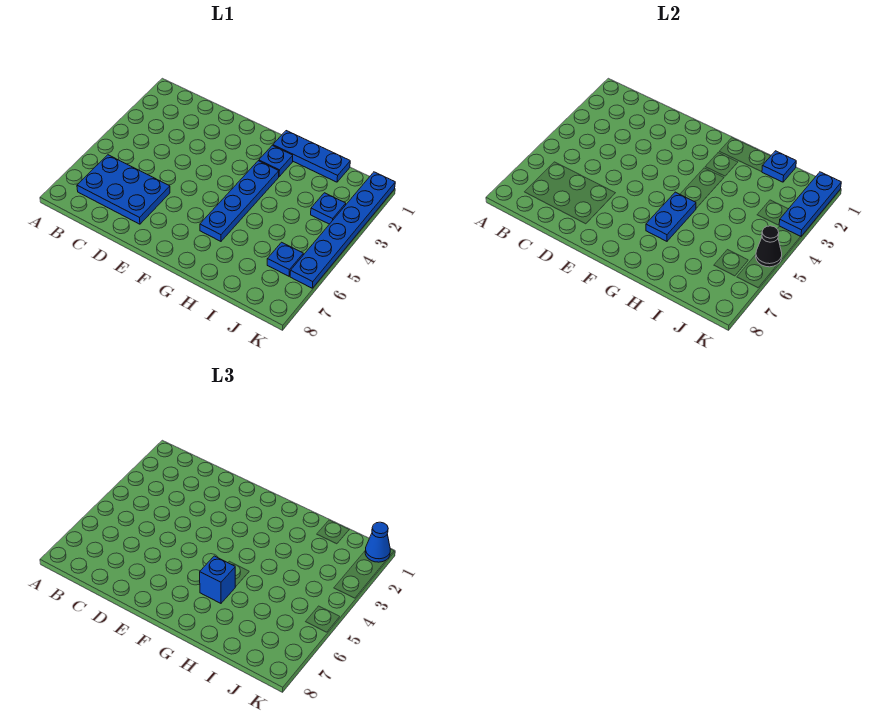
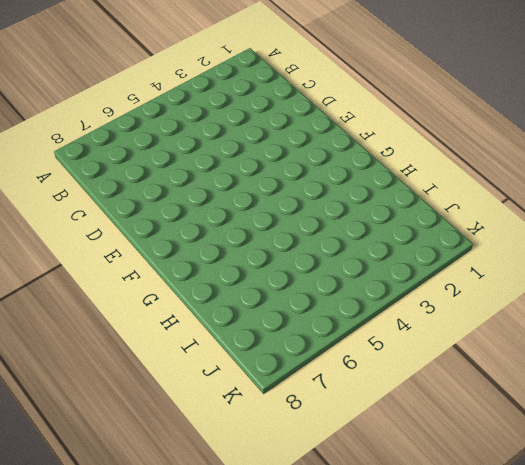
none -> blue plate B6:D7 level 1
none -> blue plate G1:I1 level 1
none -> blue plate G2 level 1

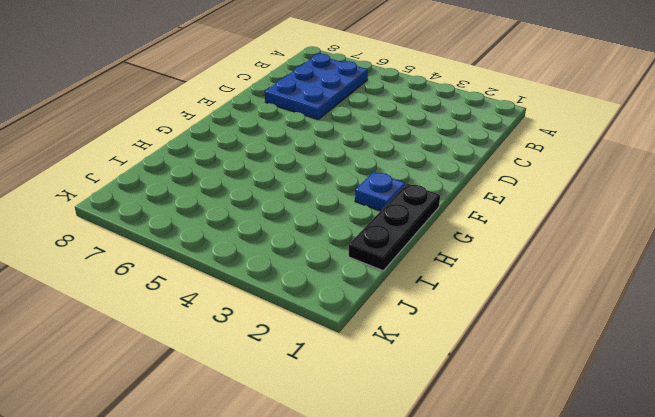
black plate G1:I1 level 1 -> blue plate G1:I1 level 1
none -> blue plate G3:G6 level 1
none -> blue plate J3 level 1
none -> blue plate J6 level 1

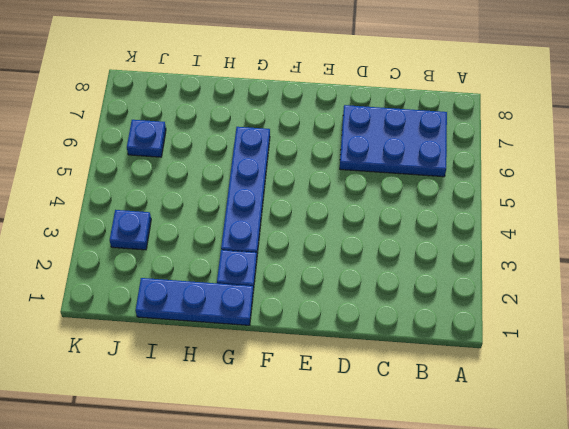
none -> blue plate K1:K6 level 1
none -> blue plate G5:G6 level 2
none -> blue plate I1 level 2

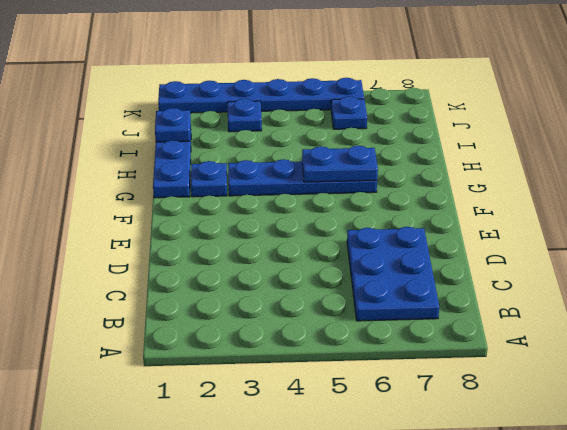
none -> blue plate K1:K3 level 2
none -> black cone K5 level 2
none -> blue brick G6 level 3

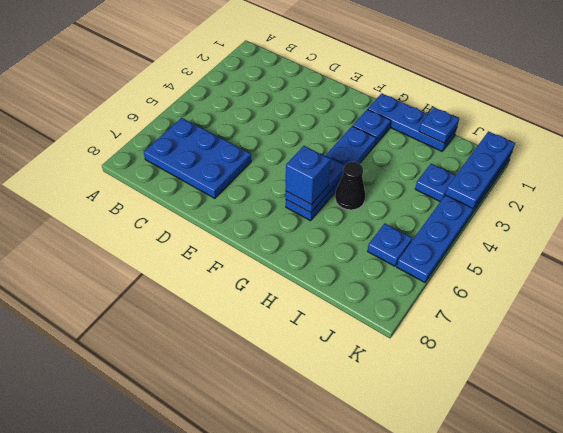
black cone H5 level 1 -> black cone K5 level 2
none -> blue cone K1 level 3

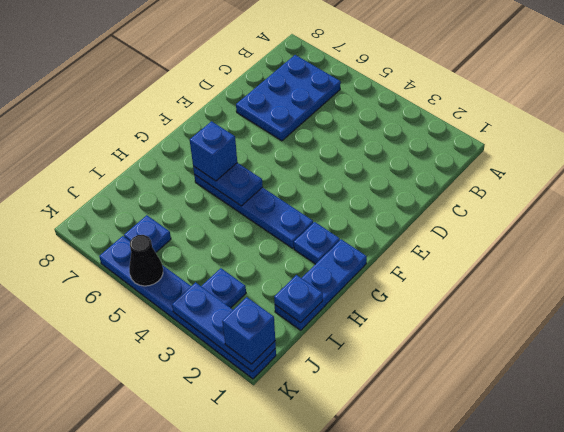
blue brick K1 level 3 -> blue cone K1 level 3

